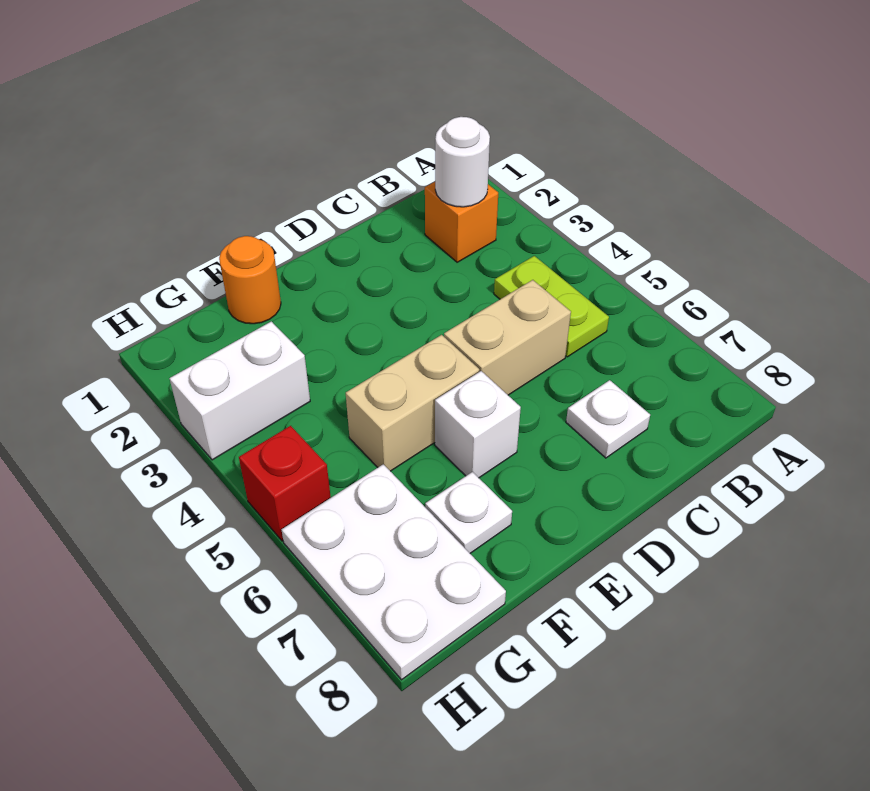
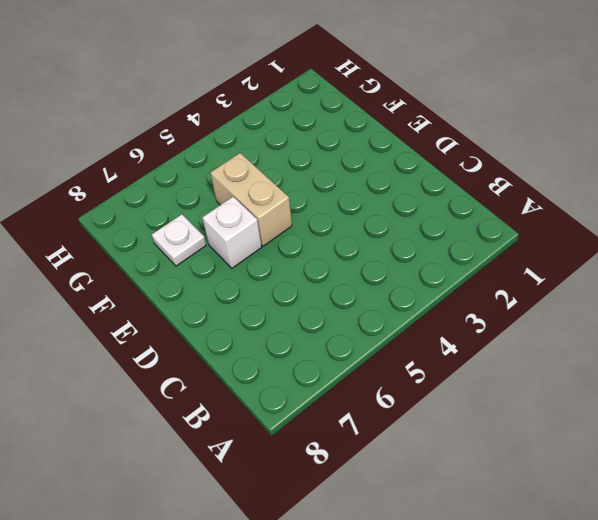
none -> orange brick B2 level 1
none -> lime plate B4:B5 level 1
none -> tan brick C5:D5 level 1

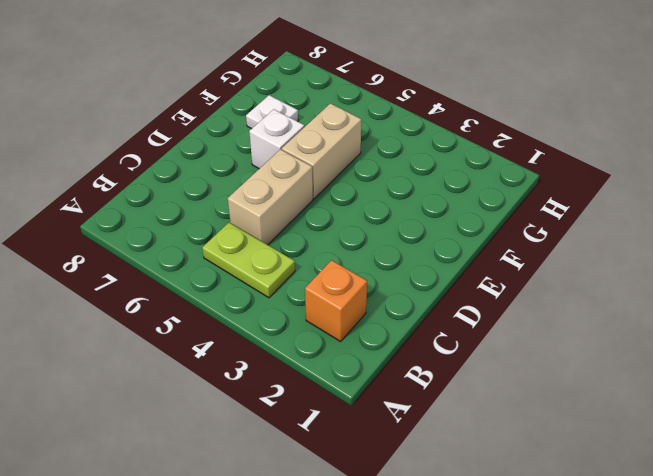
none -> white plate C7 level 1
none -> orange round brick F1 level 1
none -> white brick G3:H3 level 1

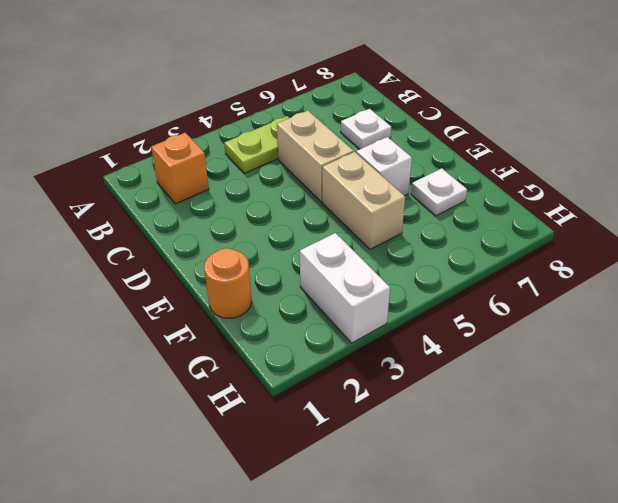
none -> white plate G6:H8 level 1
none -> red brick H5 level 1
none -> white round brick B2 level 2

